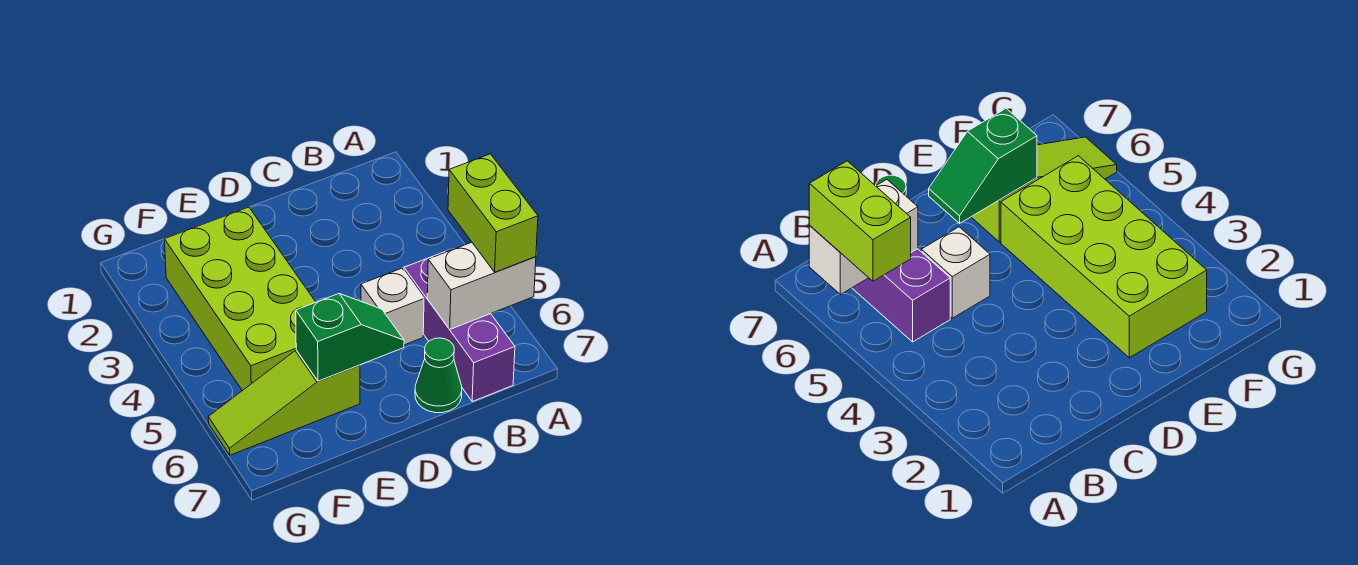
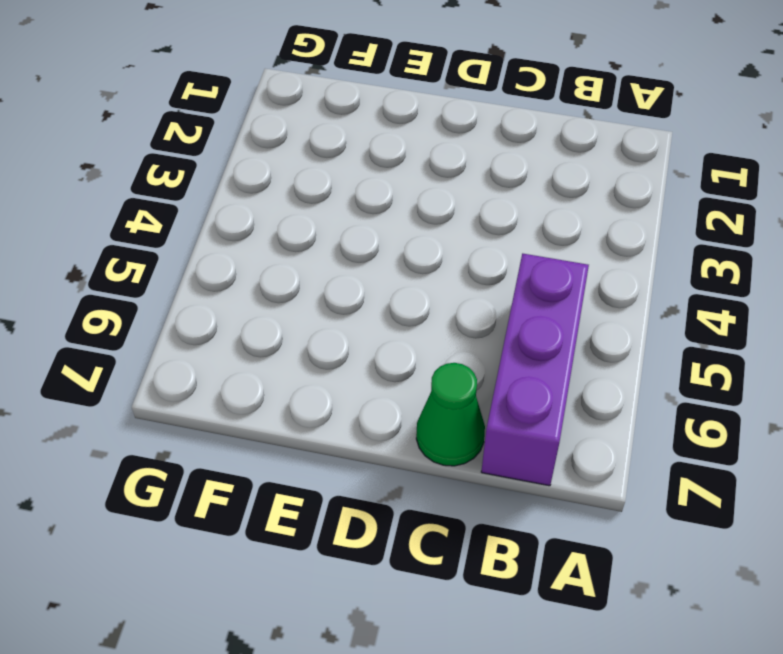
none -> white brick C5 level 1
none -> lime brick E2:F5 level 1

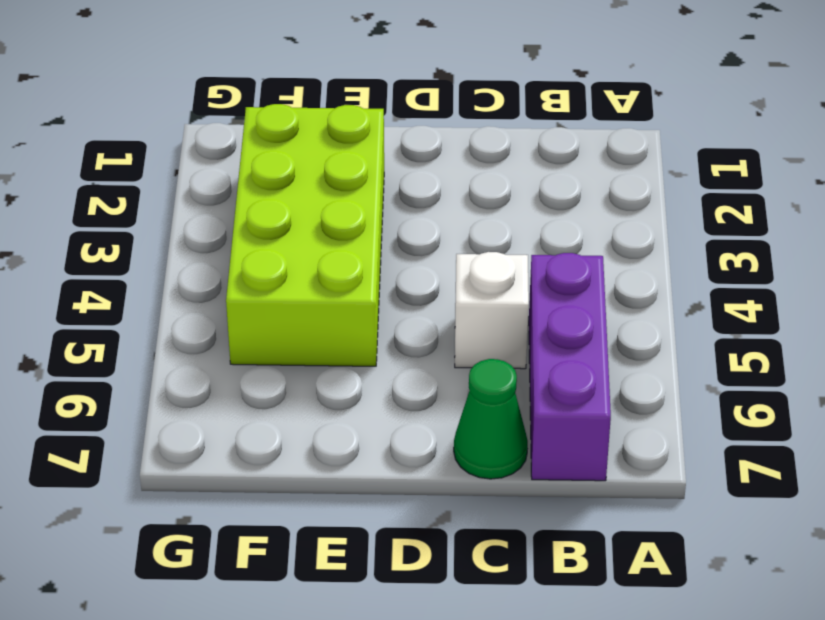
none -> lime slope E6:G6 level 1 top E
none -> white brick A6:B6 level 2

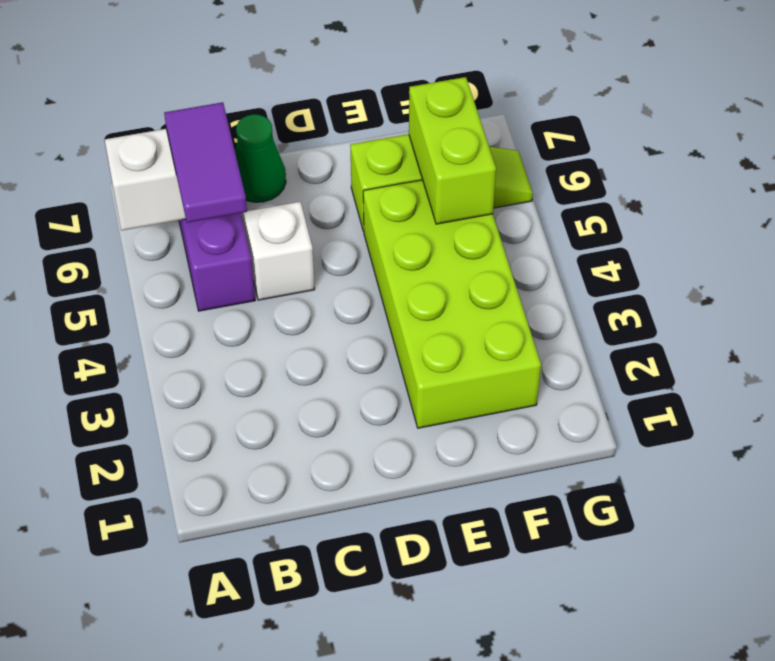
purple tile B5:B6 level 3 -> none
lime brick F5:F6 level 2 -> lime brick A5:A6 level 3
none -> green slope D6:E6 level 2 top E

